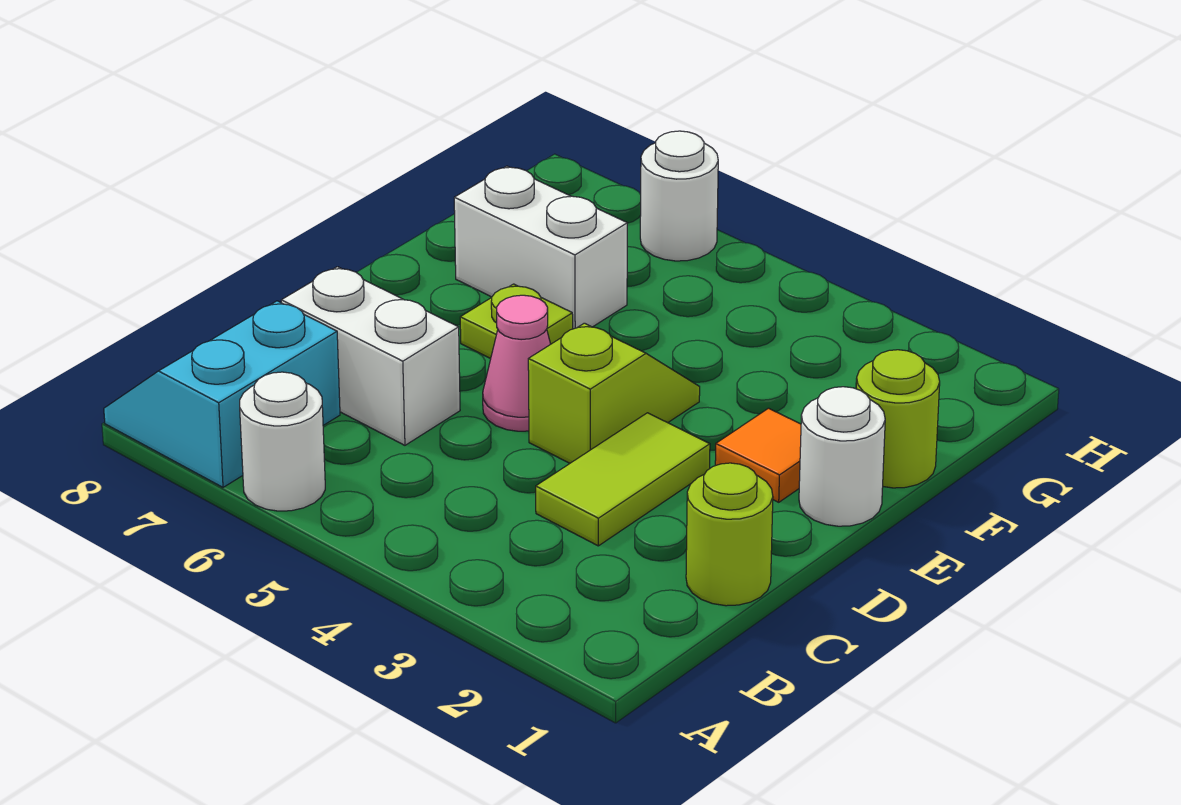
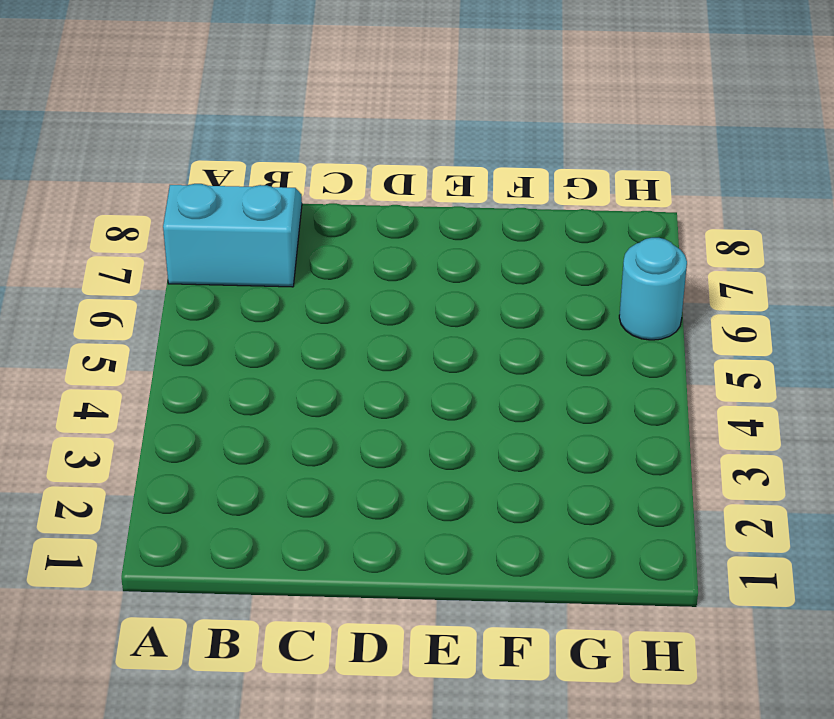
cyan round brick H6 level 1 -> white round brick H6 level 1
none -> white round brick A6 level 1
none -> lime round brick C1 level 1
none -> lime tile C3:D3 level 1

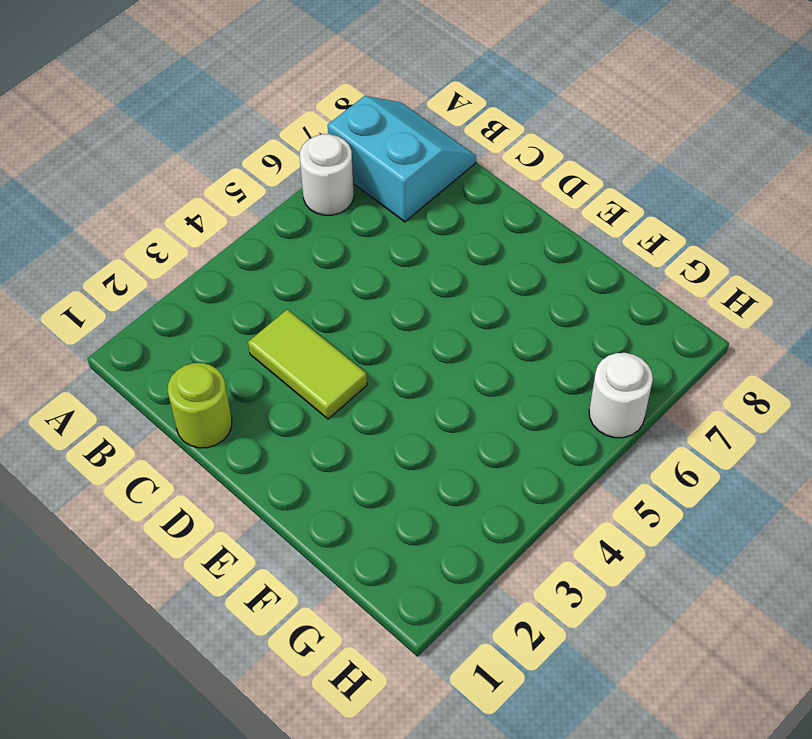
none -> white brick C6:C7 level 1
none -> lime slope D4:E4 level 1 top D
none -> pink cone D5 level 1

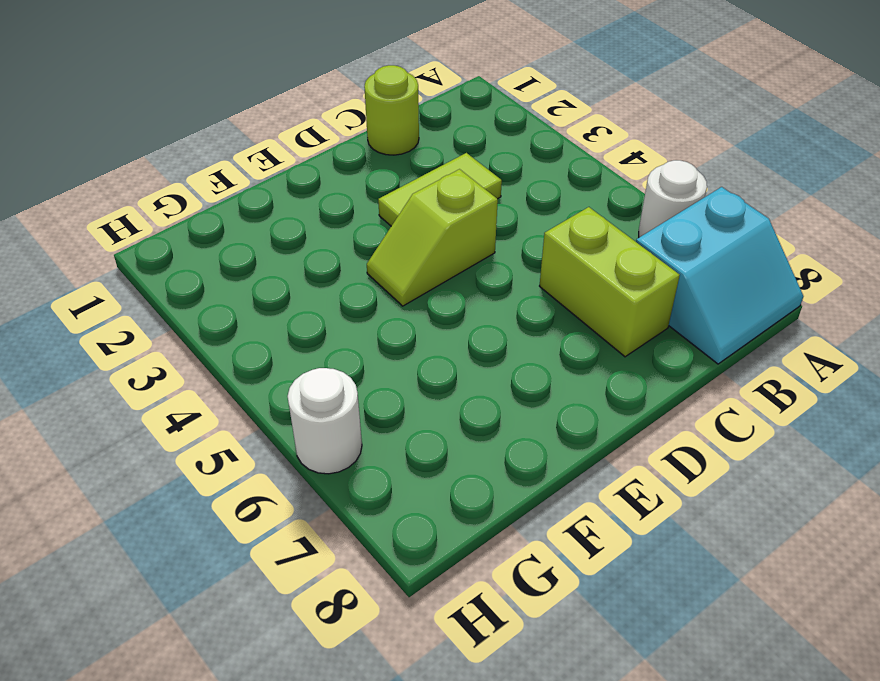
lime brick C6:C7 level 1 -> white brick C6:C7 level 1
none -> pink cone D5 level 1
none -> white round brick E1 level 1
none -> orange tile E2 level 1

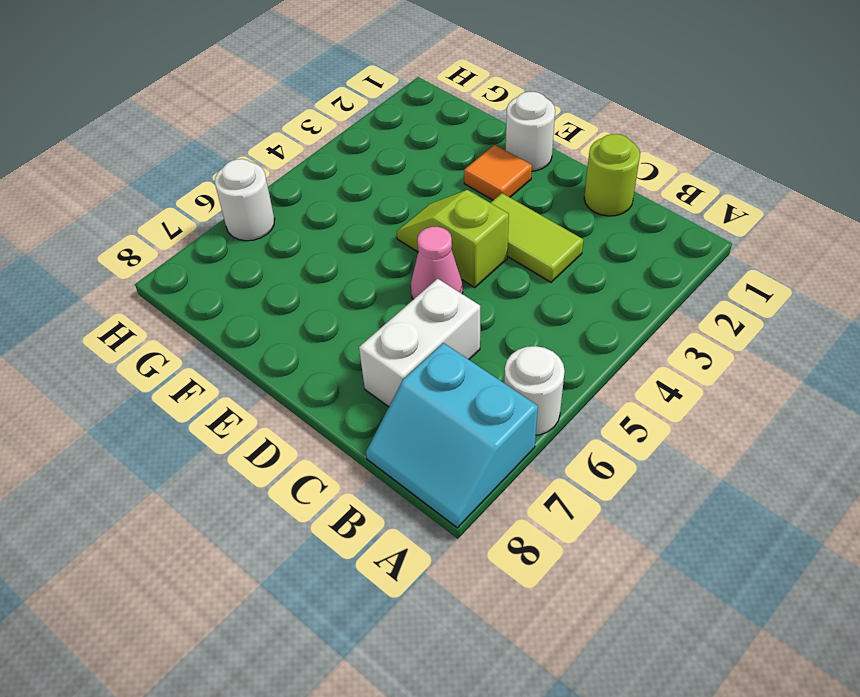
none -> lime plate E6 level 1
none -> lime round brick F1 level 1
none -> white brick F6:F7 level 1

